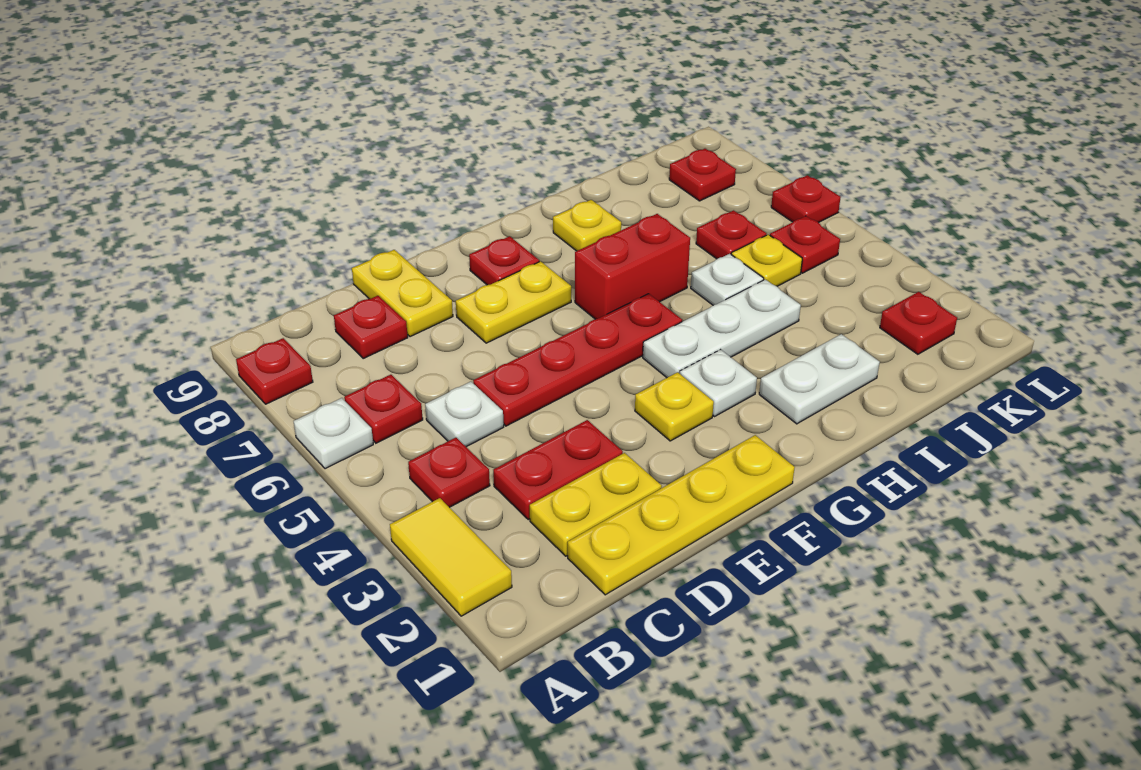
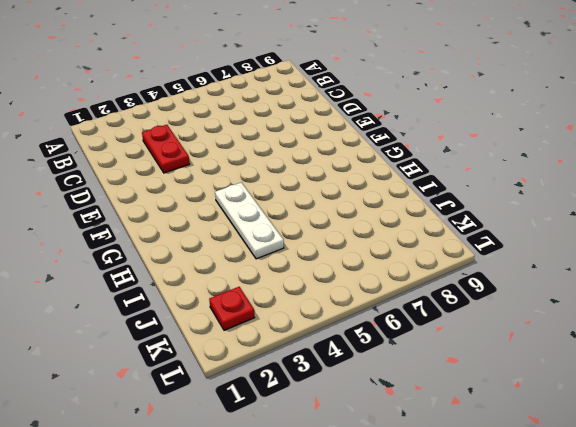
none -> yellow tile A2:A3 level 1
none -> white plate A6 level 1
none -> red plate A8 level 1

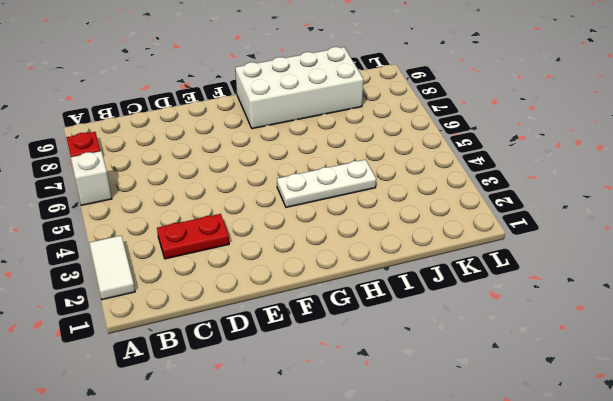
white tile A2:A3 level 1 -> yellow tile A2:A3 level 1
white brick A6 level 1 -> white plate A6 level 1
white brick G8:J9 level 1 -> yellow plate H8 level 1
none -> red plate B4 level 1
none -> red plate B6 level 1
none -> yellow plate C1:F1 level 1

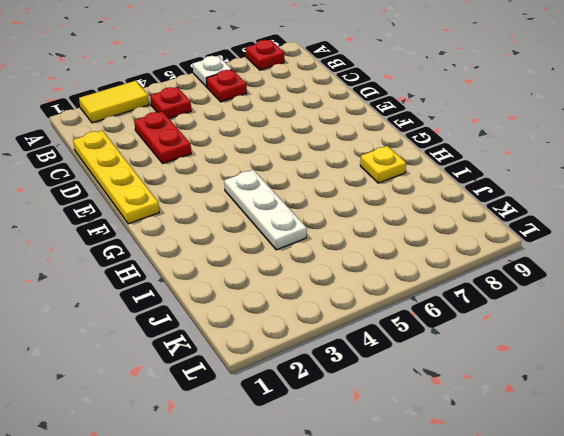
none -> yellow plate C2:D2 level 1
none -> white plate C5 level 1
none -> red plate C8 level 1

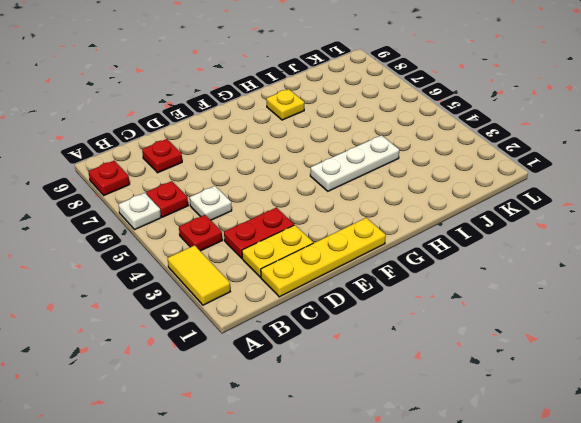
none -> red plate D5:G5 level 1
none -> yellow plate D8:D9 level 1
none -> yellow plate E7:F7 level 1

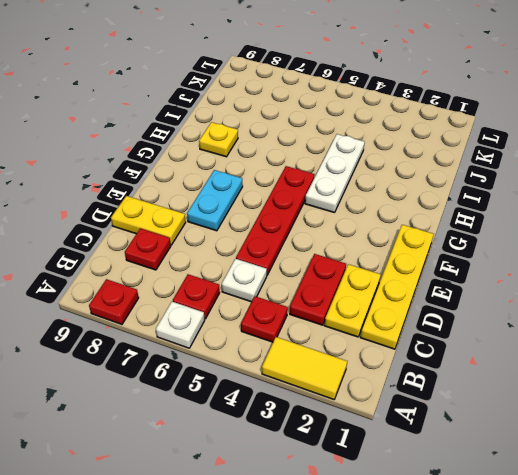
cyan plate E7:F7 level 1 -> yellow plate E7:F7 level 1
none -> yellow plate F3 level 1
none -> red plate F8 level 1
none -> white plate G3 level 1

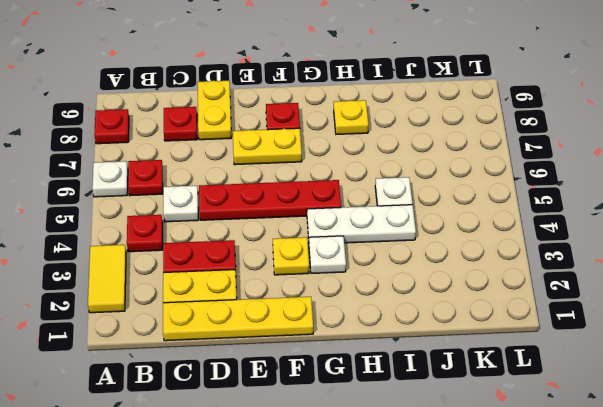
none -> red brick G6:H6 level 1
none -> white plate H2:I2 level 1
none -> yellow plate J5 level 1

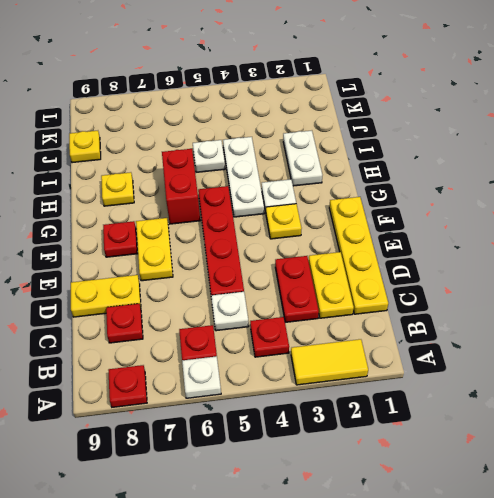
yellow plate J9 level 1 -> yellow plate J5 level 1
none -> red plate J6 level 1
none -> red plate K2 level 1
none -> red plate K5 level 1

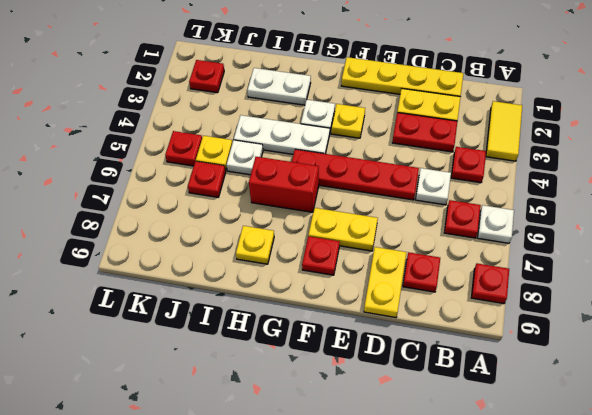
none -> red plate K8 level 1
none -> red plate L6 level 1

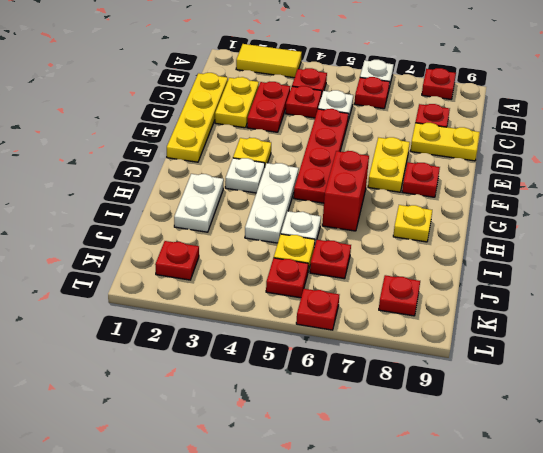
red plate C4 level 1 -> none

